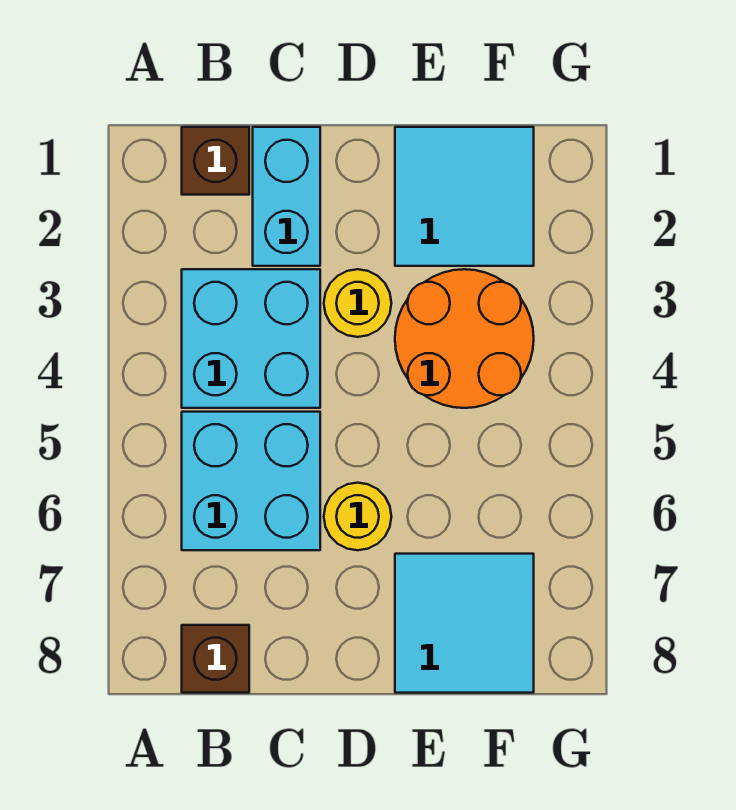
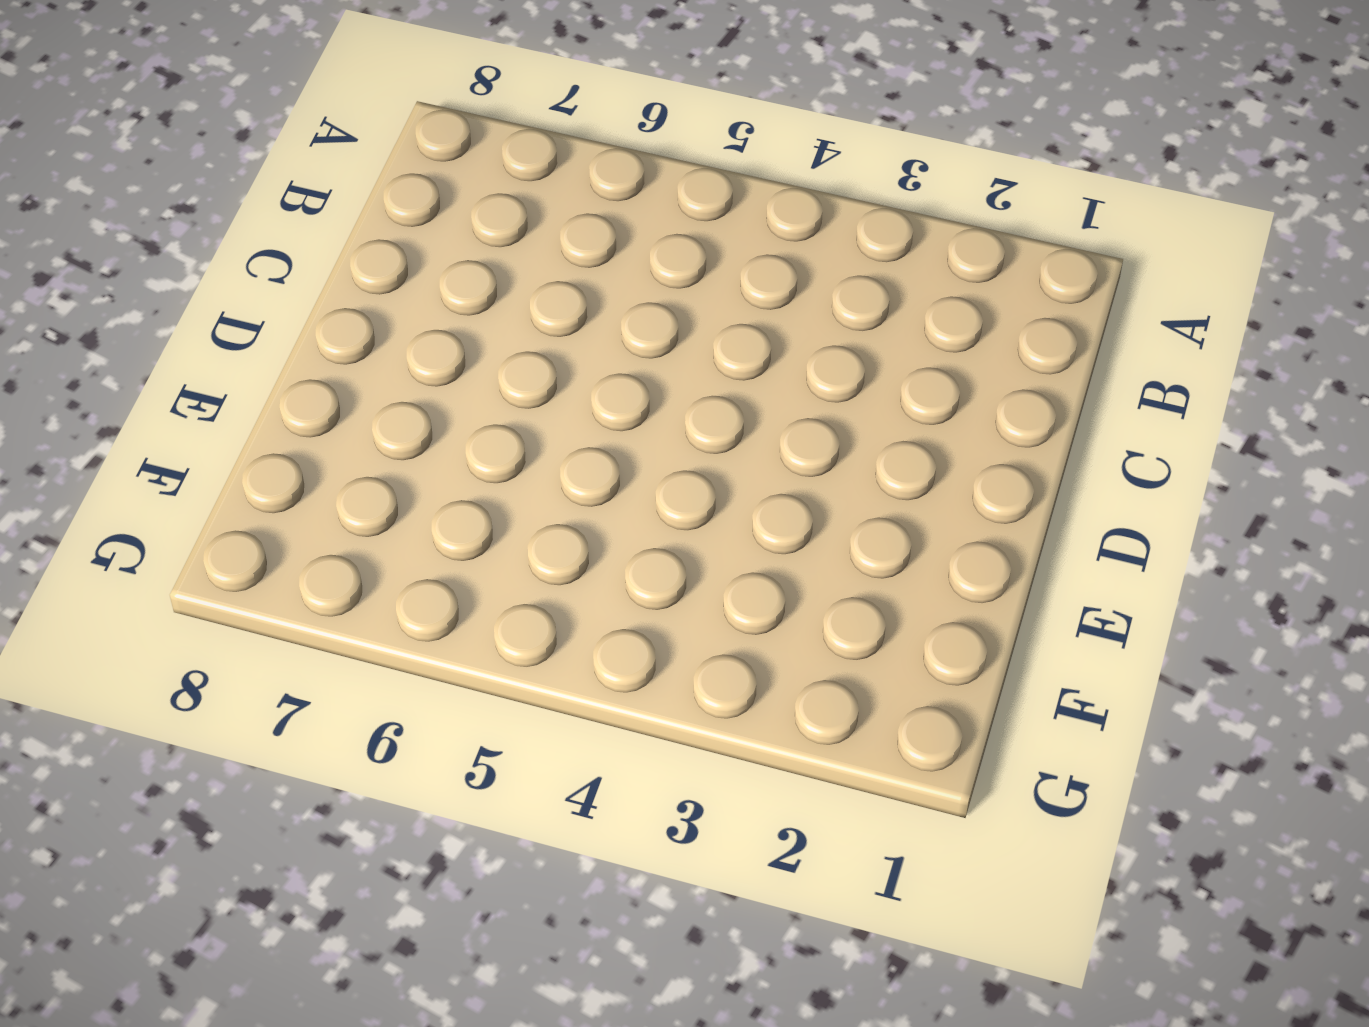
none -> brown brick B1 level 1
none -> cyan brick B3:C4 level 1

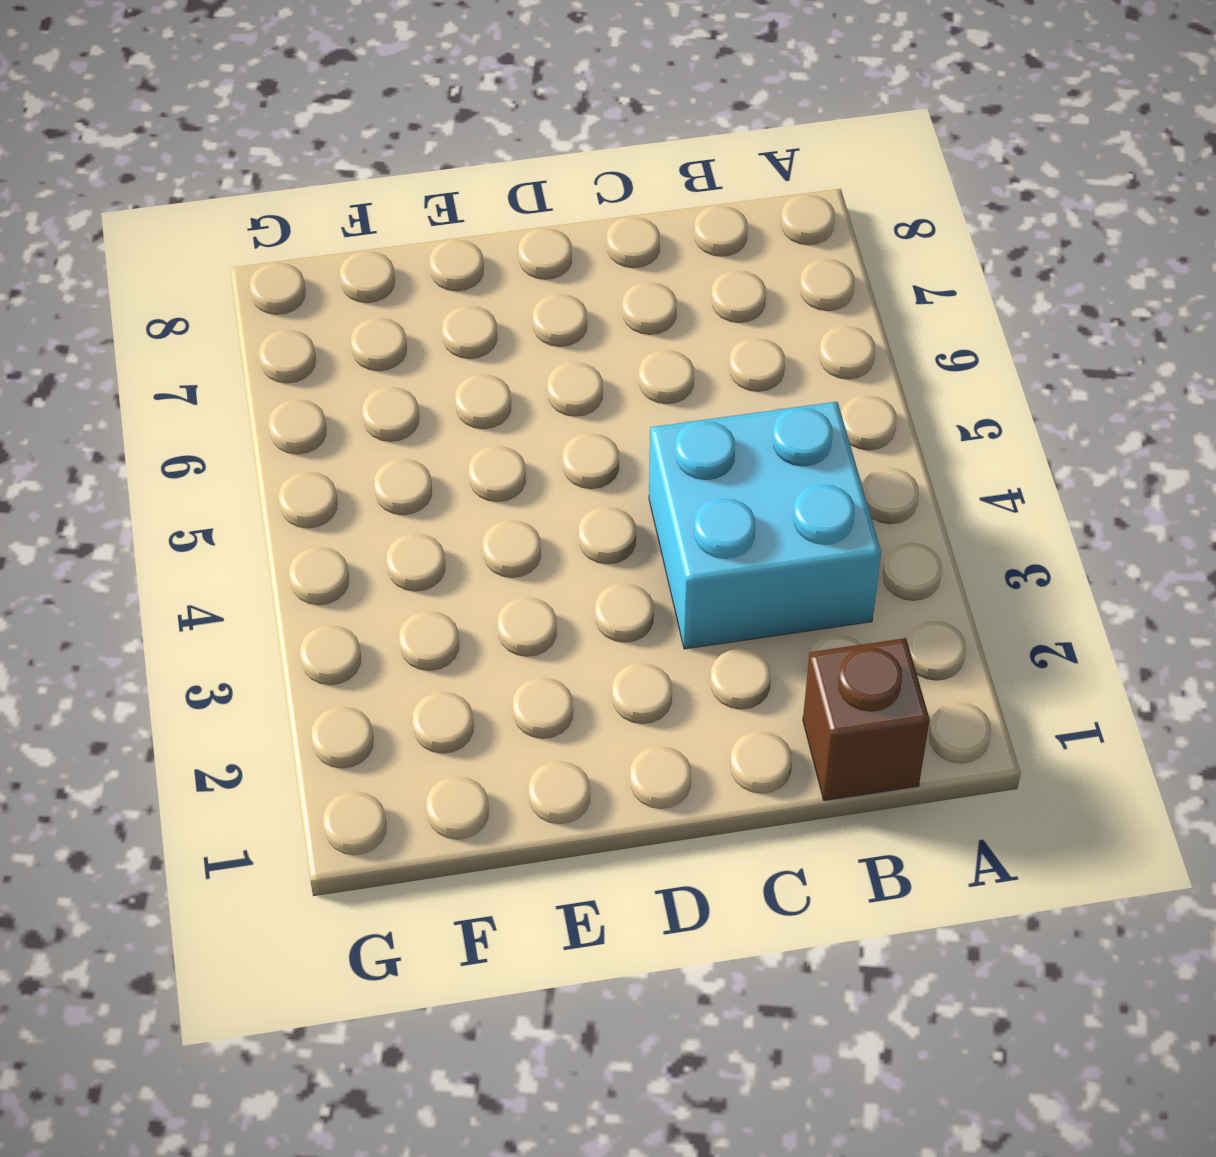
none -> cyan brick B5:C6 level 1
none -> brown brick B8 level 1

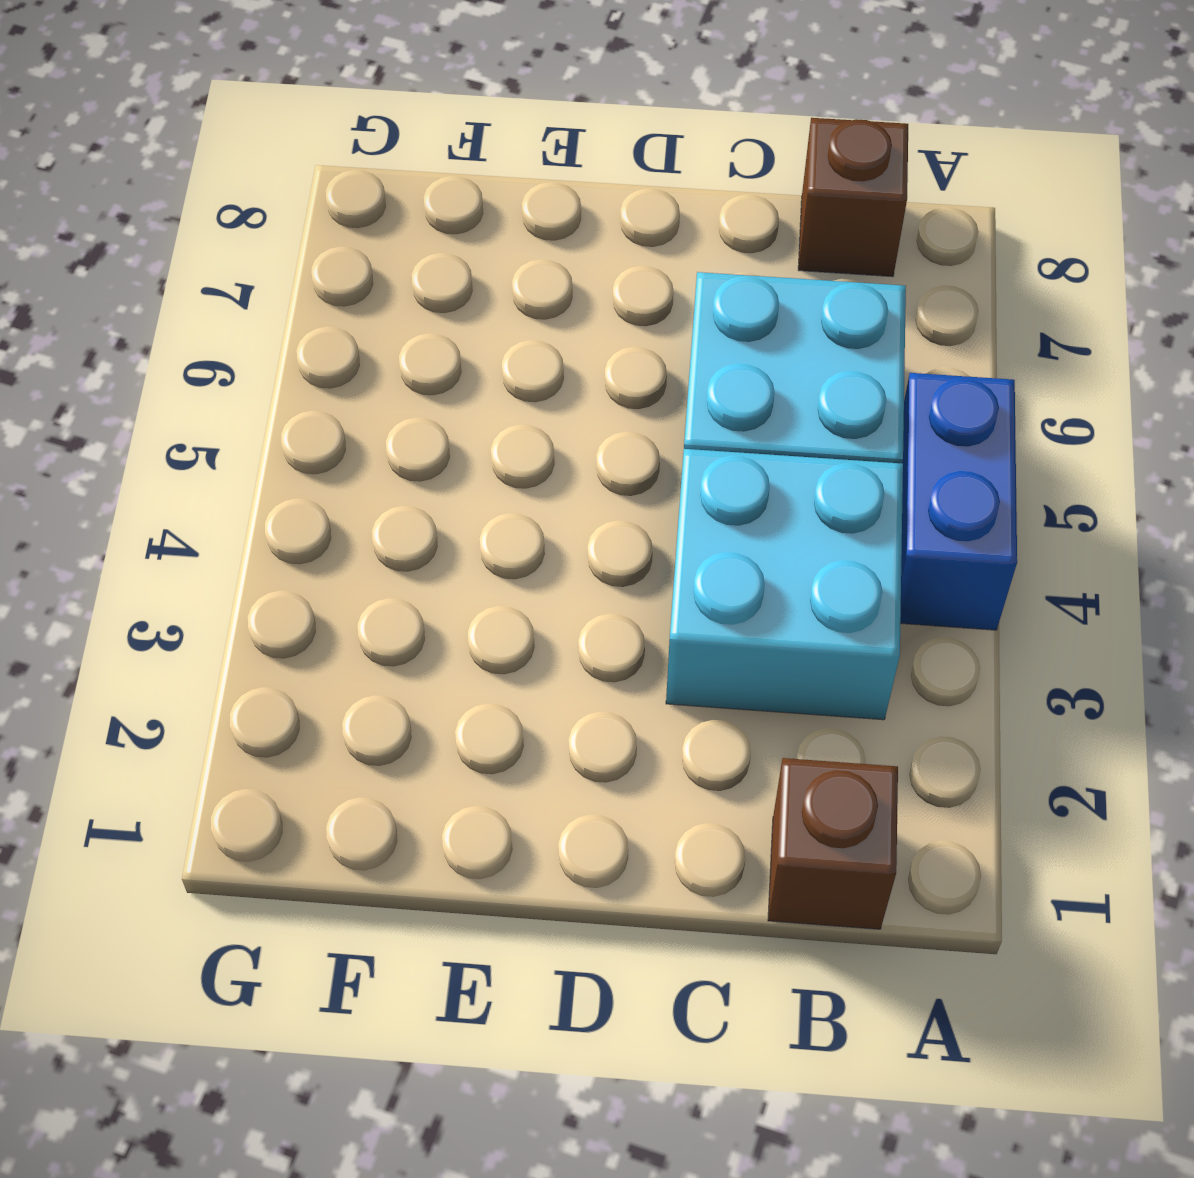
blue brick A4:A5 level 1 -> none
none -> cyan brick C1:C2 level 1
none -> yellow round brick D3 level 1

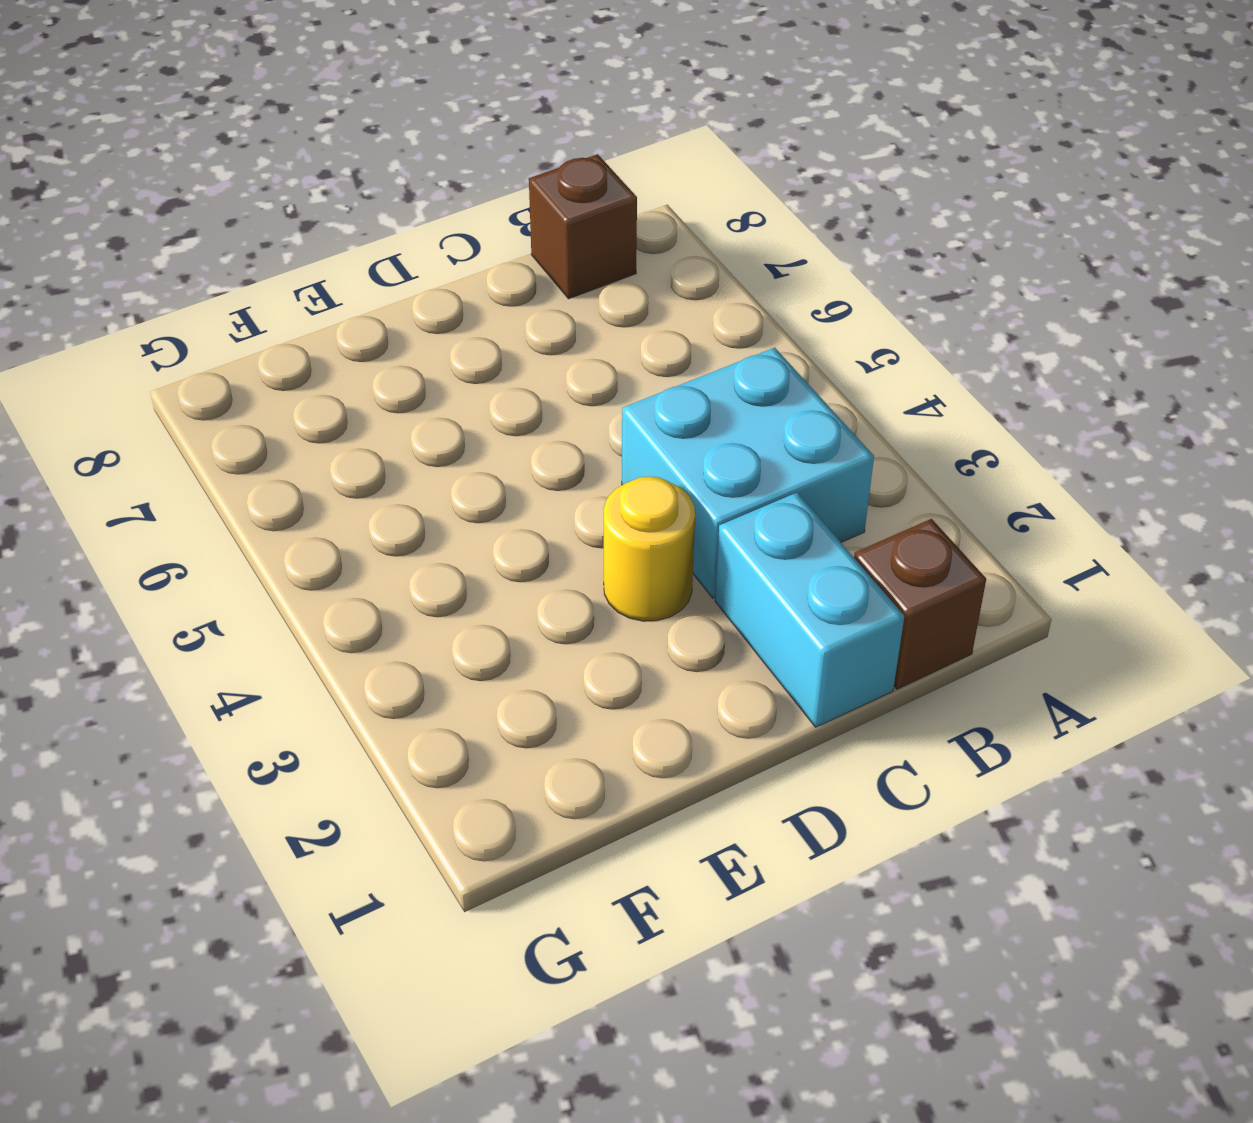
none -> cyan brick B5:C6 level 1
none -> yellow round brick D6 level 1

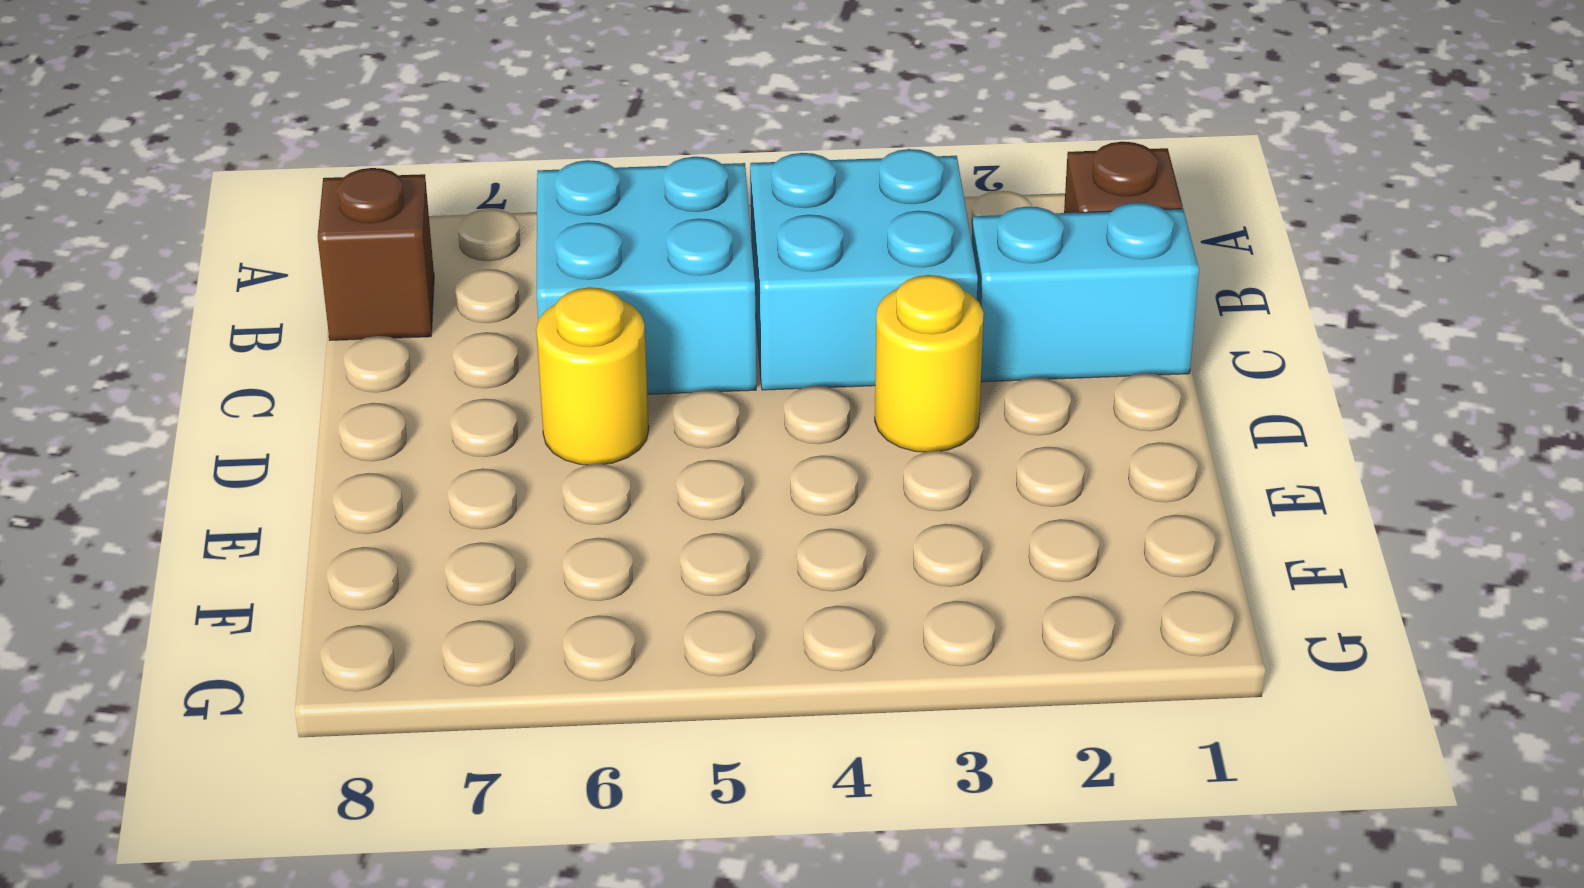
none -> cyan tile E1:F2 level 1
none -> orange round brick E3:F4 level 1

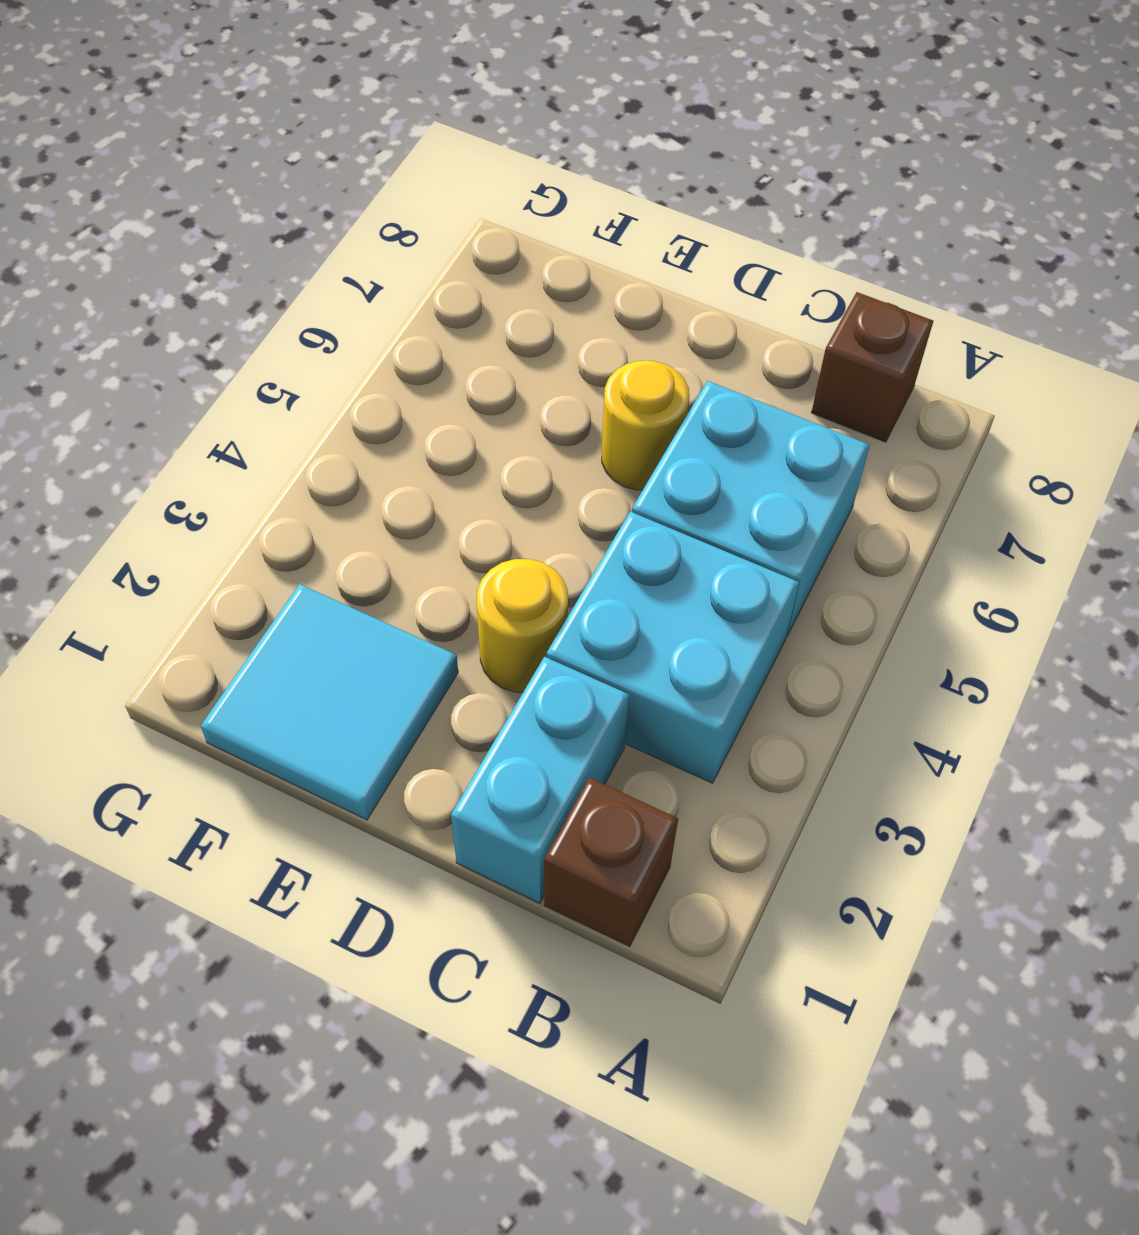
none -> orange round brick E3:F4 level 1
none -> cyan tile E7:F8 level 1

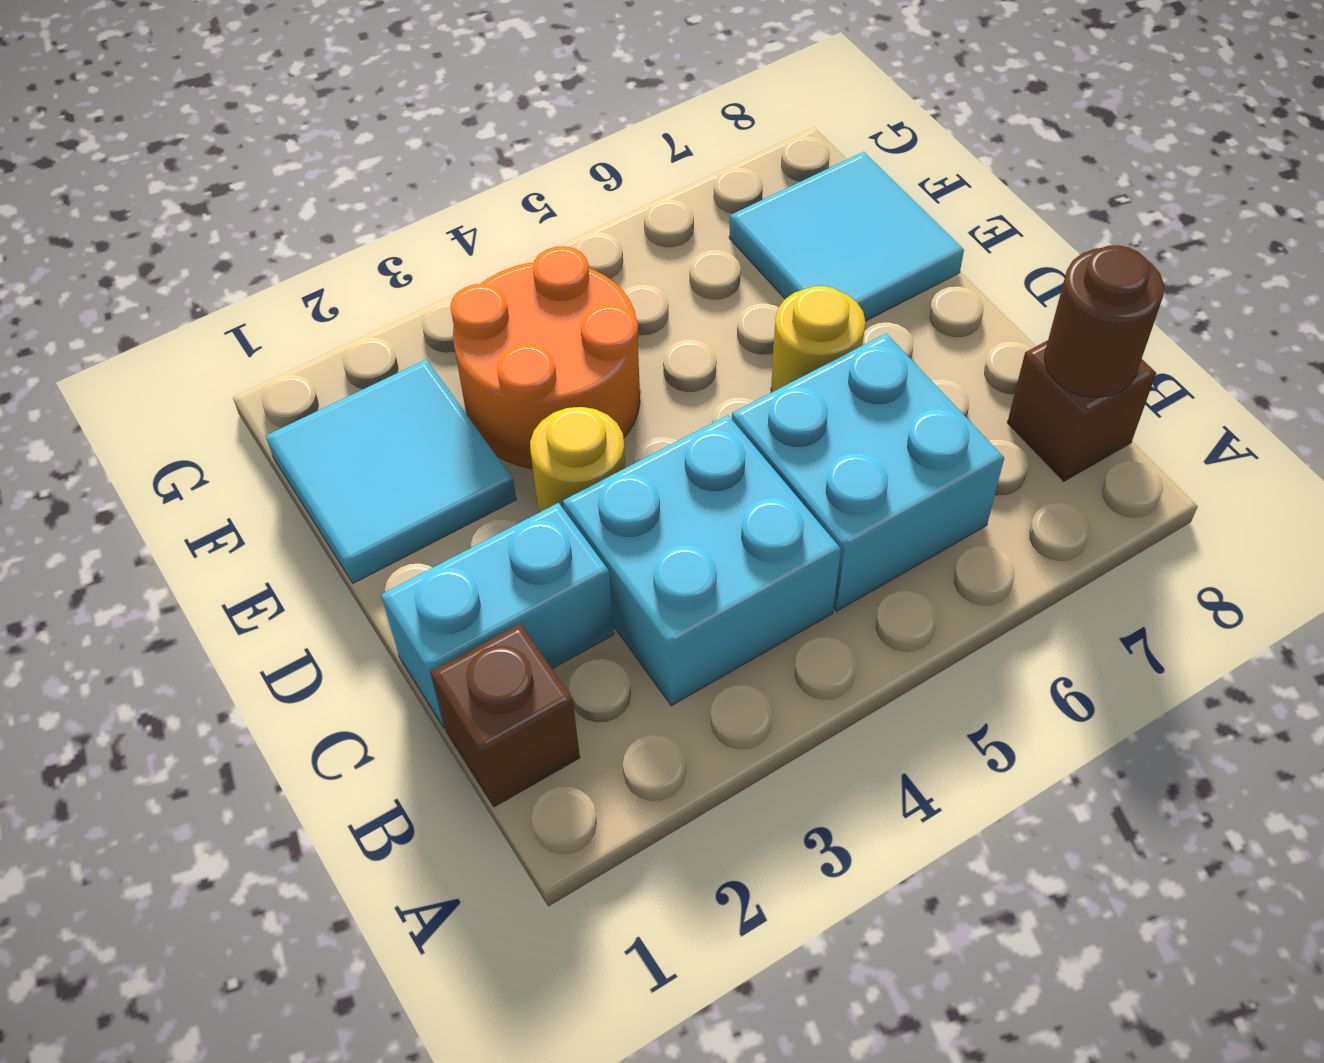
brown round brick B8 level 2 -> none

